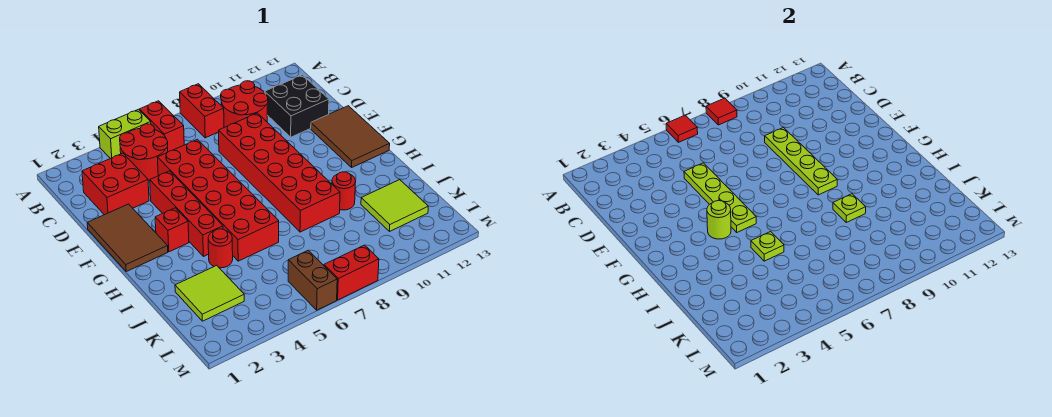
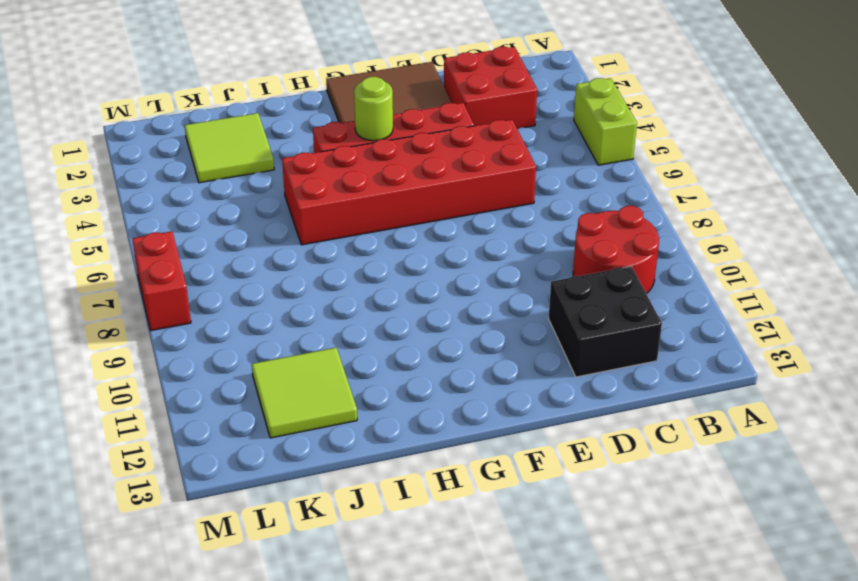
none -> red brick A6:B6 level 1
none -> red brick A8:B8 level 1
none -> red round brick B4:C5 level 1

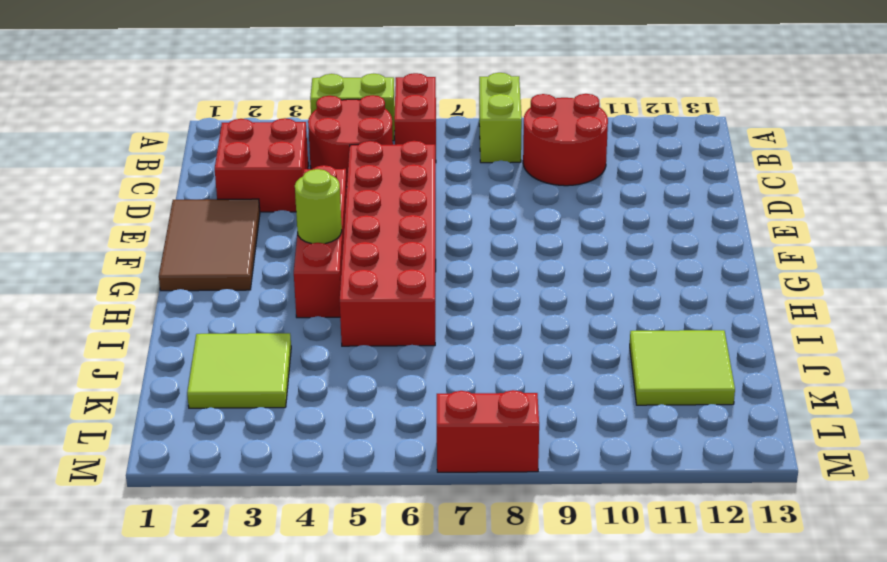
lime brick A8:B8 level 1 -> red brick A8:B8 level 1
none -> black brick C11:D12 level 1
none -> red brick D8:I9 level 1
none -> brown tile E12:G13 level 1

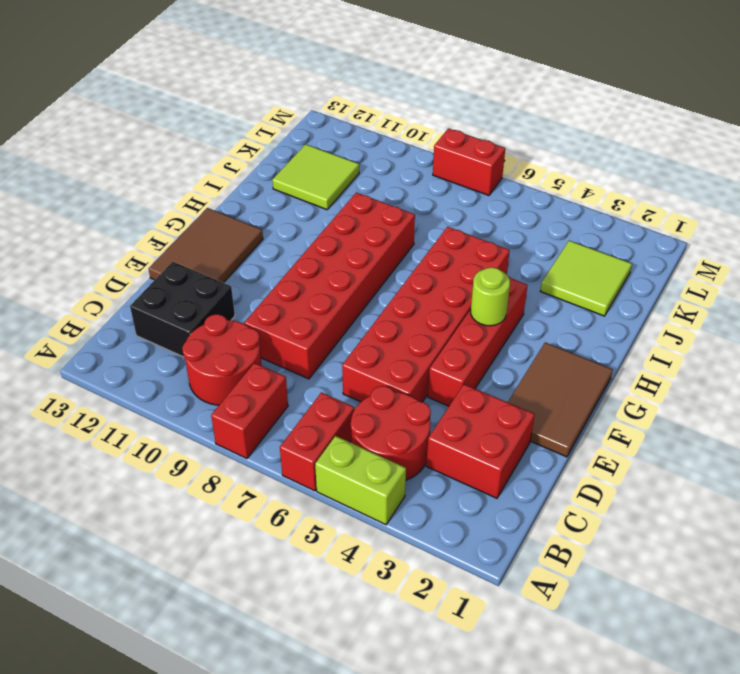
none -> red brick G3 level 1
none -> red round brick I4 level 1
none -> red round brick I10 level 1

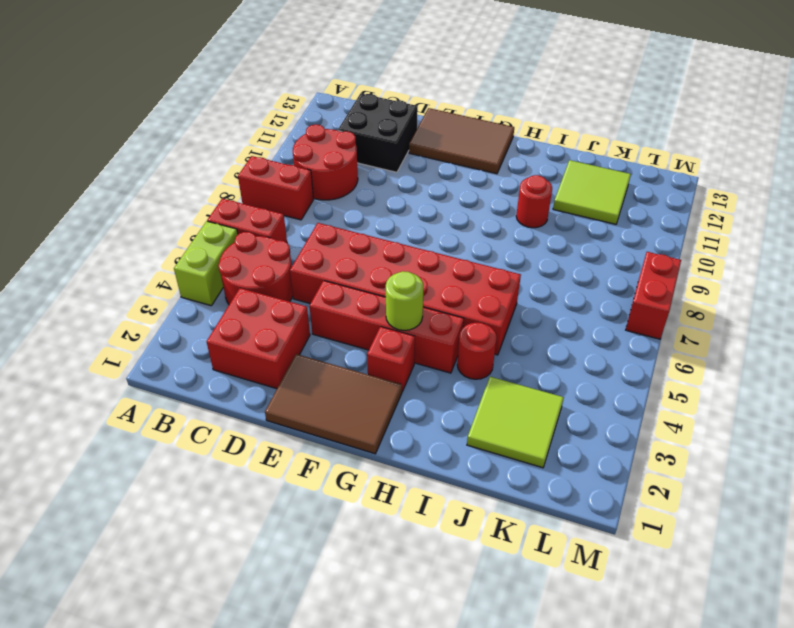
none -> red brick D8:I9 level 1
none -> brown brick L6:M6 level 1
none -> red tile A6 level 2

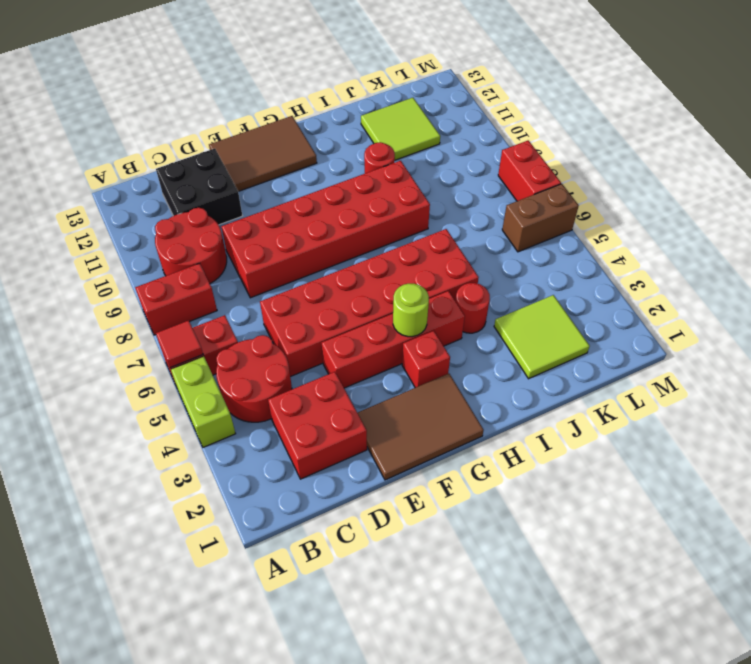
none -> red tile A8 level 2
none -> lime plate D5:G5 level 2
none -> lime plate D9:G9 level 2

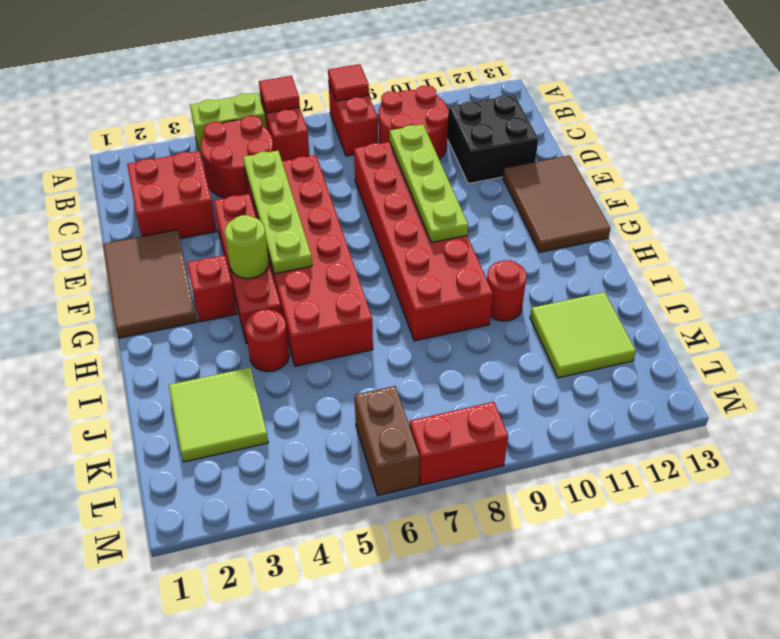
none -> lime plate I5 level 2
none -> lime plate I9 level 2

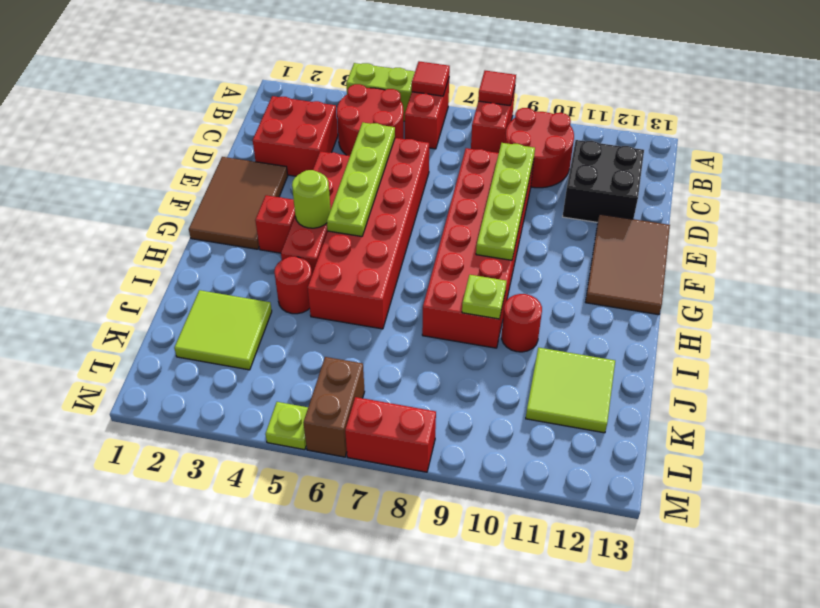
lime plate M5 level 1 -> lime plate I5 level 2

